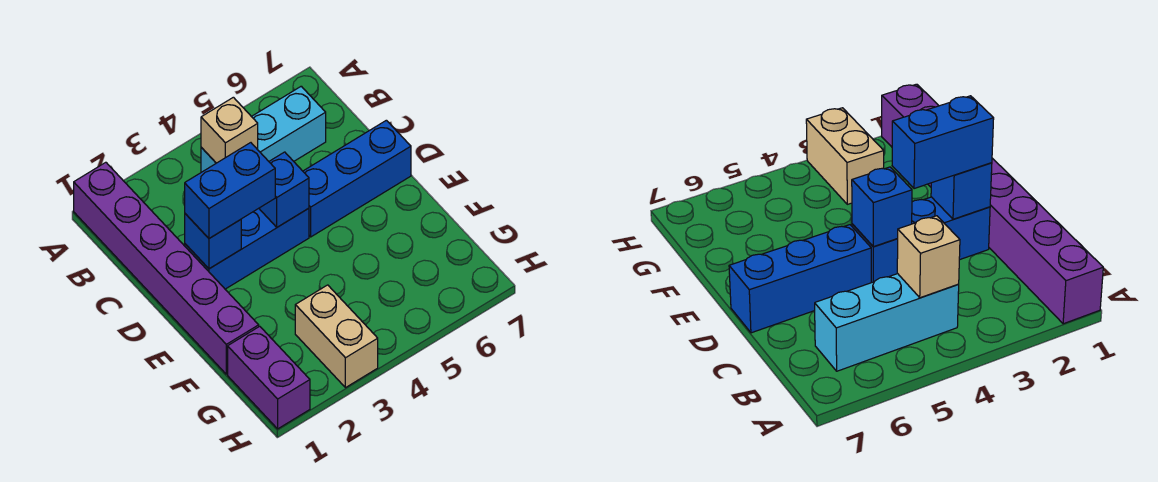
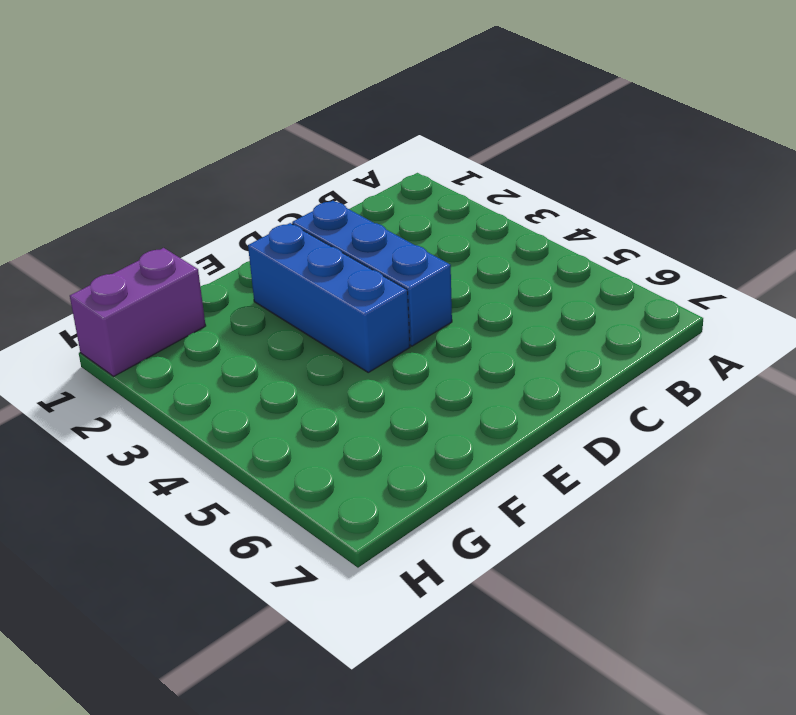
blue brick E2:E4 level 1 -> blue brick D5:D7 level 1
none -> purple brick A1:F1 level 1
none -> cyan brick B4:B6 level 1

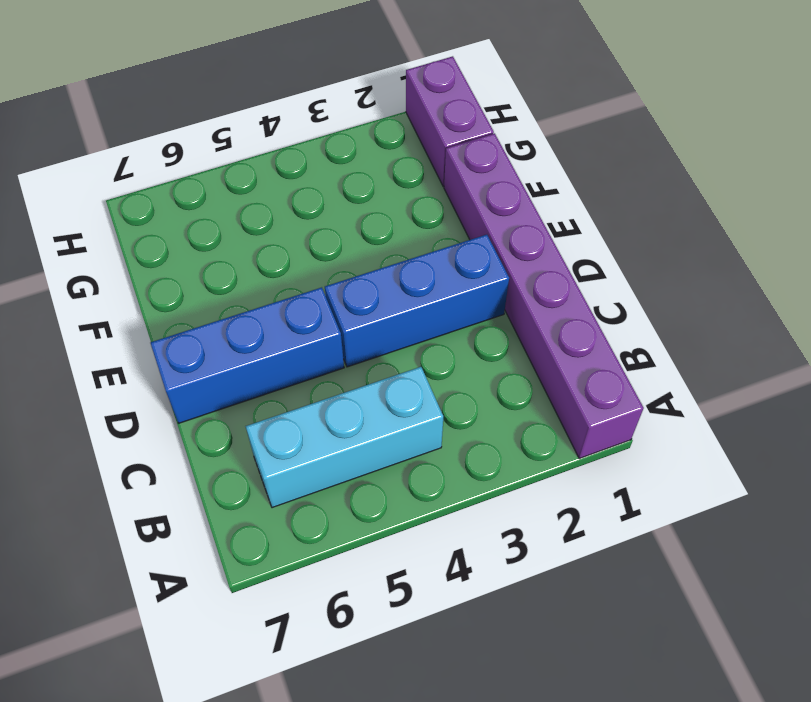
none -> tan brick G3:H3 level 1
none -> tan brick B4 level 2

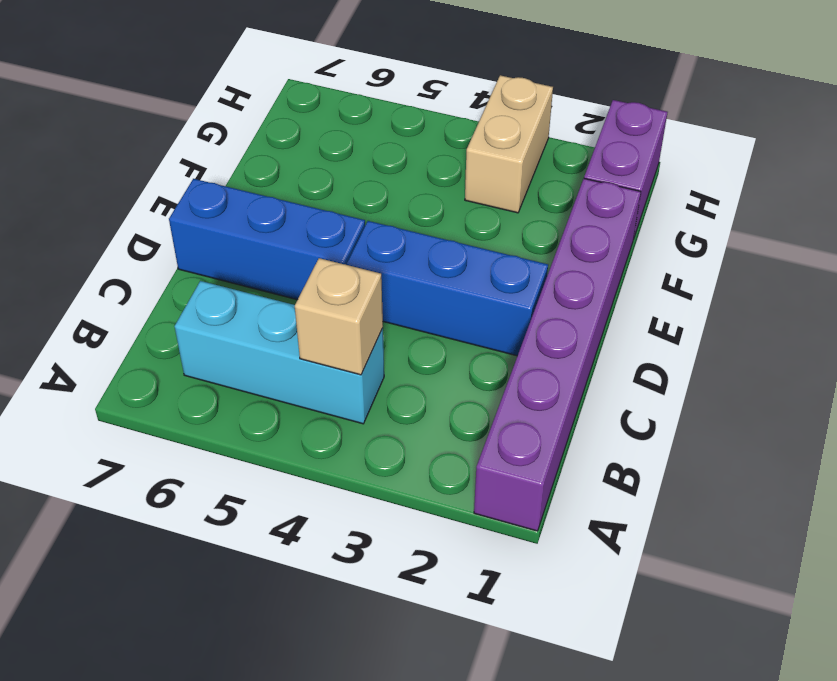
none -> blue brick D2 level 2
none -> blue brick D4 level 2

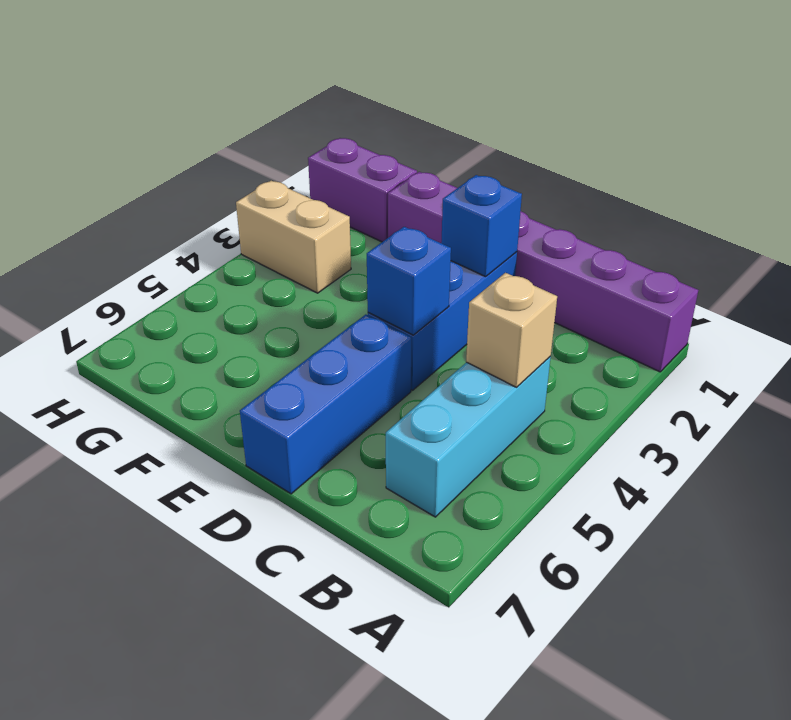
none -> blue brick D2:D3 level 3

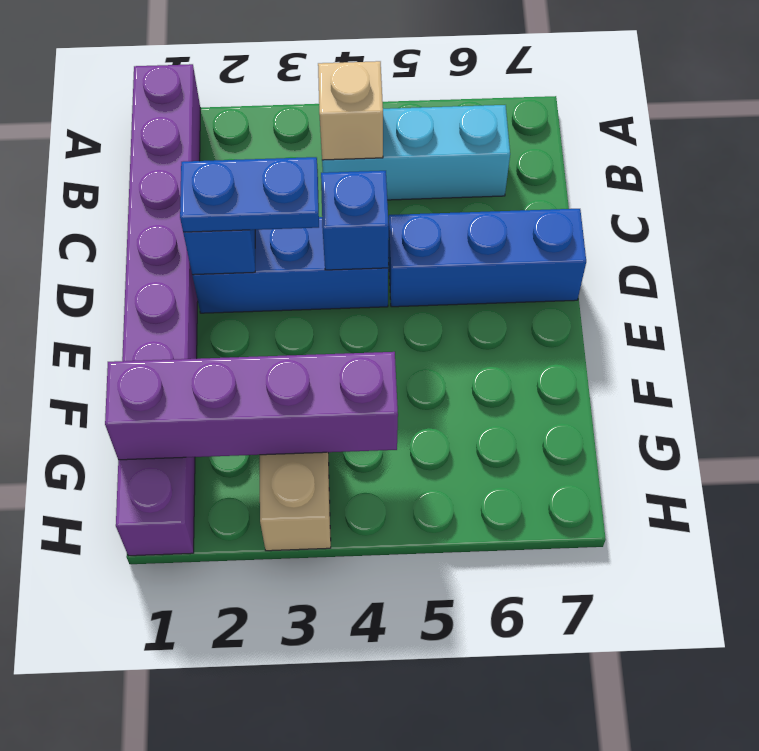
blue plate D2:D3 level 3 -> blue brick D2:D3 level 3
purple brick G1:G4 level 2 -> none

